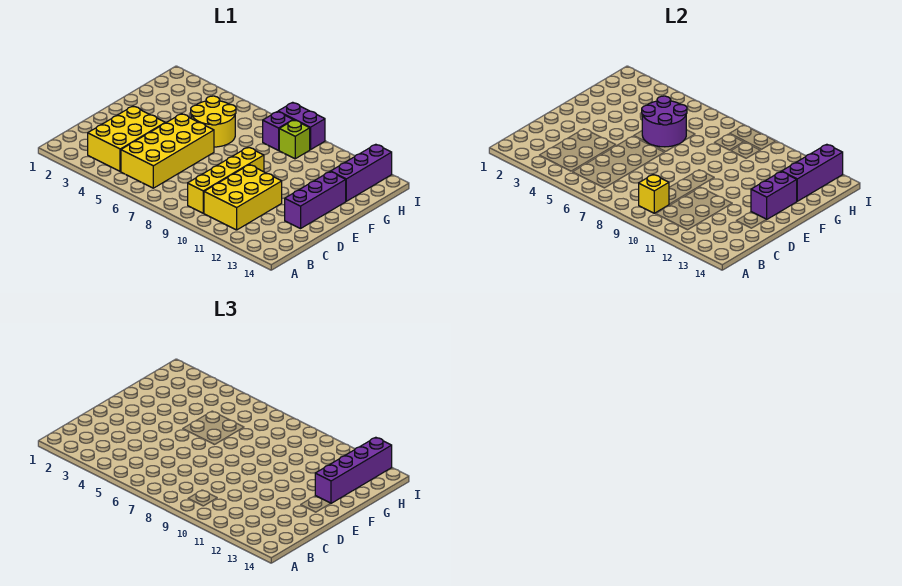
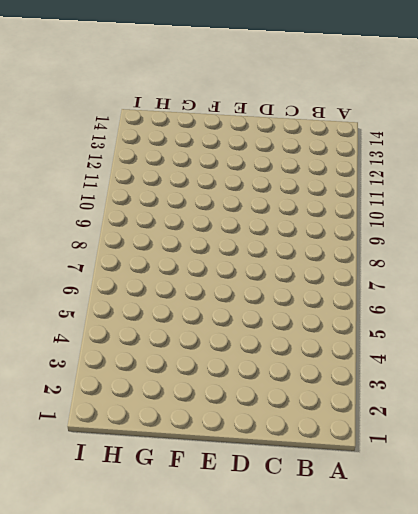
none -> yellow brick B3:D4 level 1
none -> yellow brick B5:E6 level 1
none -> yellow brick B9:E9 level 1

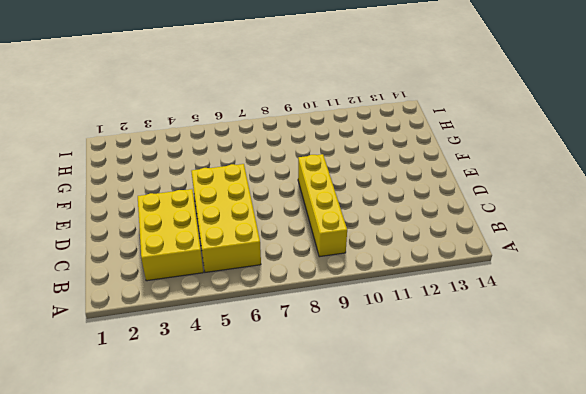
none -> yellow brick B10:D11 level 1
none -> purple brick D13:F13 level 1
none -> yellow round brick F5:G6 level 1

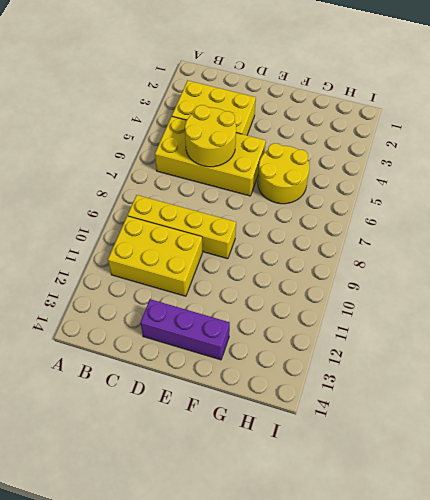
yellow round brick C5:D6 level 2 -> none
none -> purple brick G13:I13 level 1
none -> purple brick H8 level 1
none -> lime brick H9 level 1

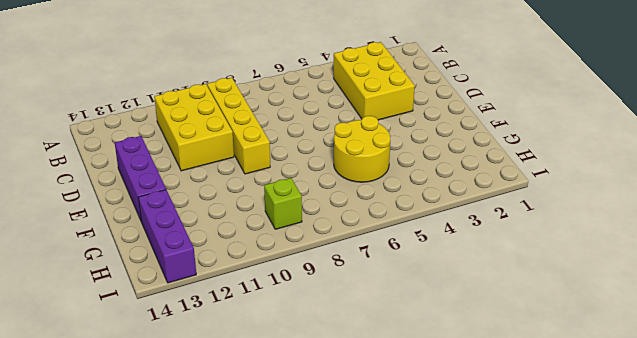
none -> yellow brick B5:E6 level 1
none -> purple brick H8 level 1
none -> purple brick I8:I9 level 1

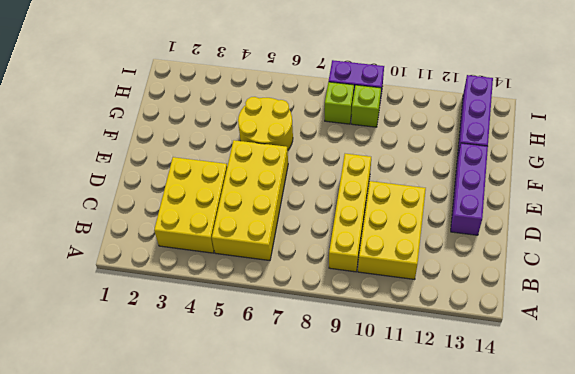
lime brick H8 level 1 -> purple brick H8 level 1
none -> yellow brick B9 level 2
none -> purple brick E13:F13 level 2
none -> purple round brick F5:G6 level 2

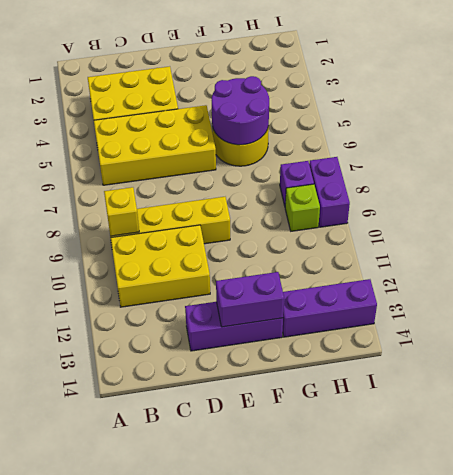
none -> purple brick G13:I13 level 2
none -> purple brick F13:I13 level 3

